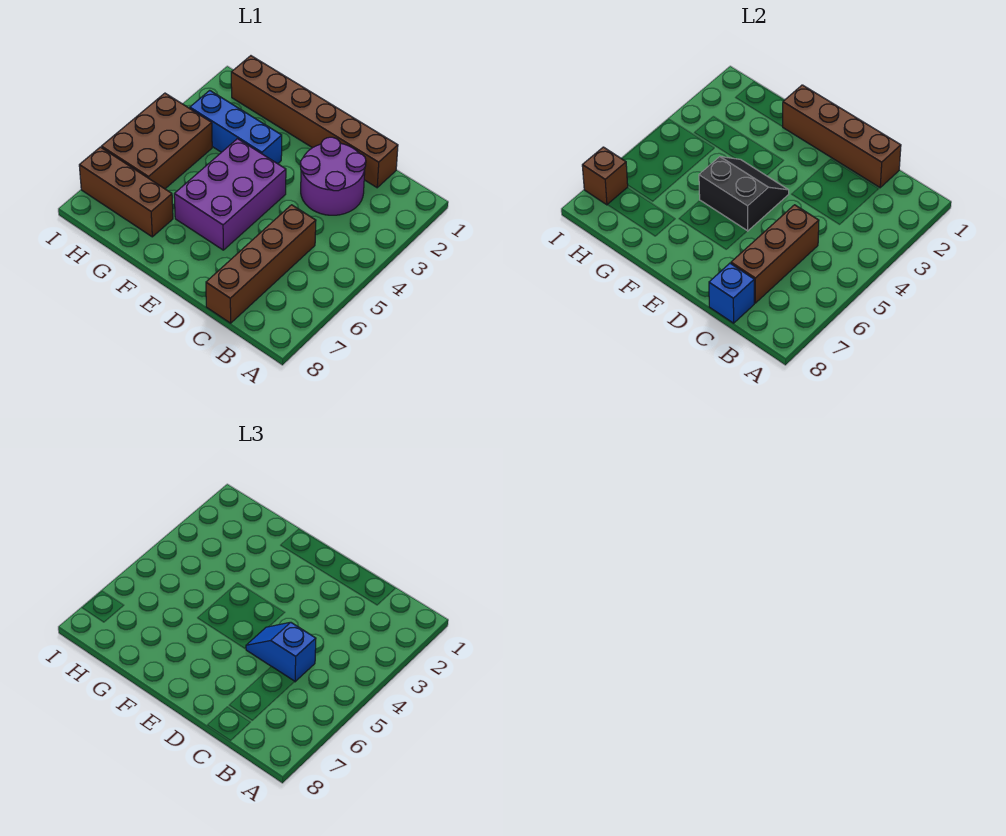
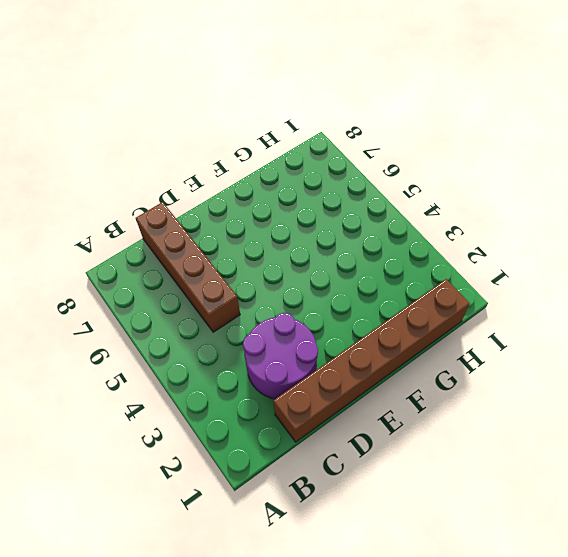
none -> purple brick E4:F6 level 1
none -> blue brick F3:H3 level 1
none -> brown brick G7:I7 level 1

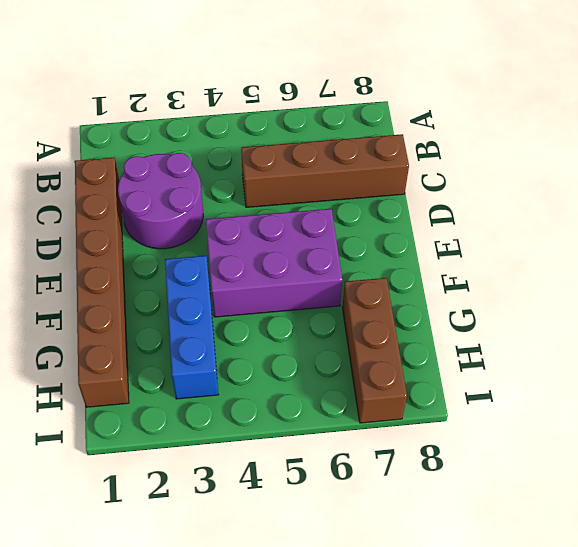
none -> brown brick H4:I6 level 1
none -> brown brick C1:F1 level 2
none -> brown brick C5:C7 level 2

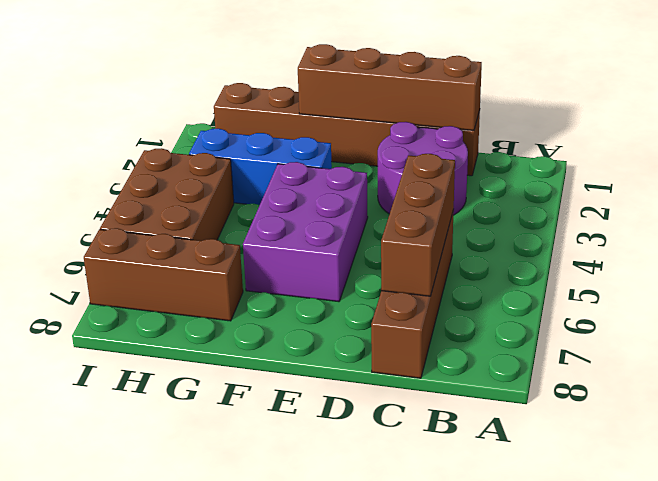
none -> blue brick C8 level 2
none -> black slope E4:F5 level 2 top 5
none -> brown brick I7 level 2

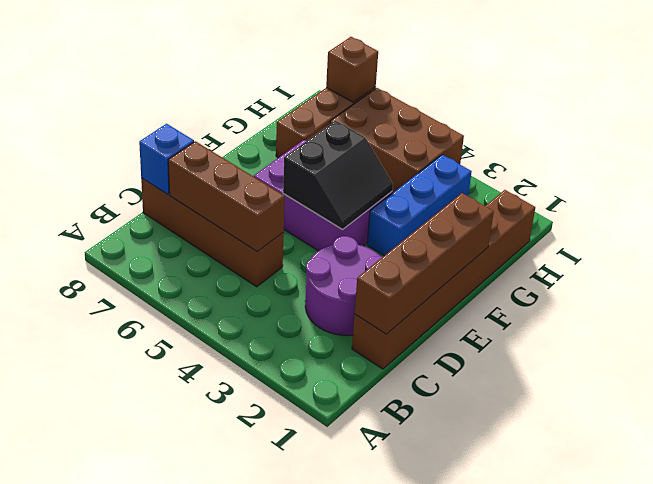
none -> blue slope C5:D5 level 3 top C

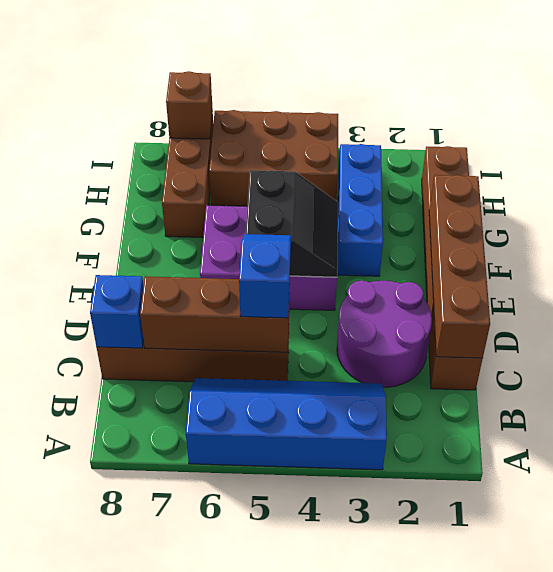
blue slope A3:B6 level 1 top A -> none

